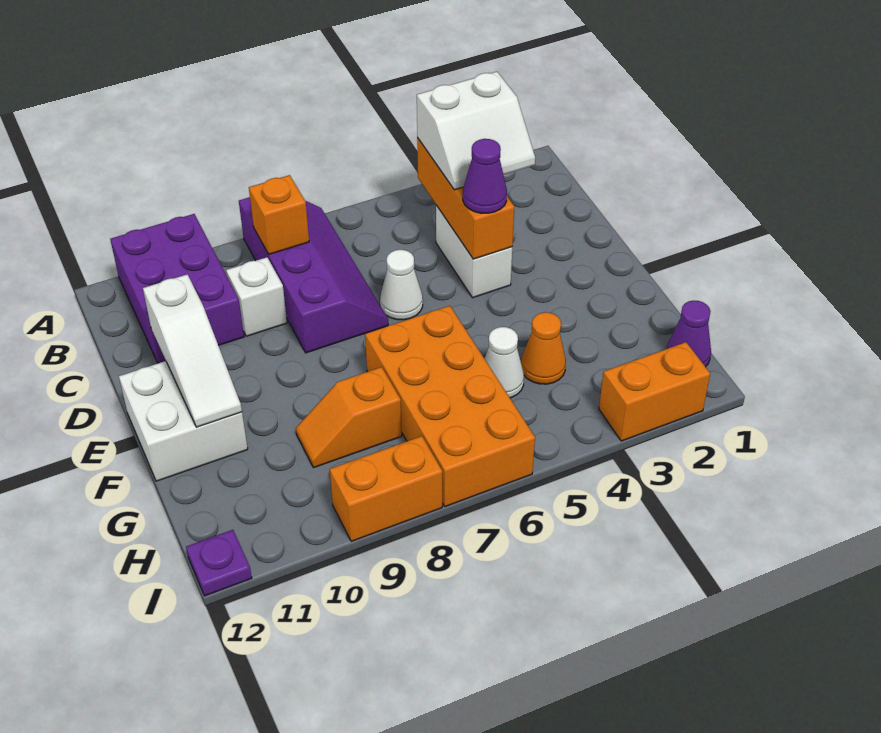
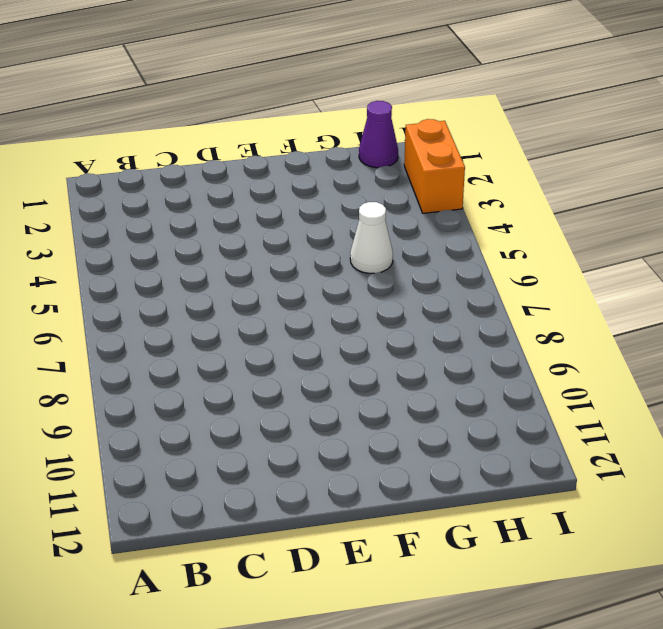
none -> purple slope A7:D8 level 1 top 8
none -> purple brick A10:C11 level 1
none -> white brick C4:D4 level 1

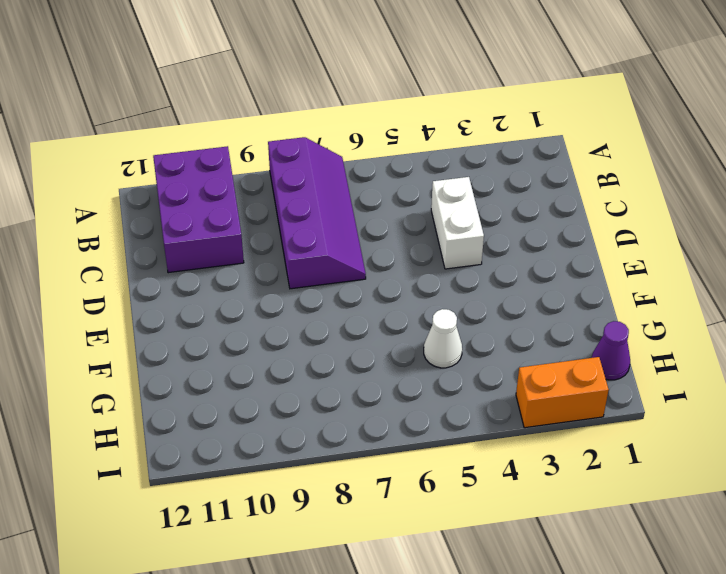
none -> white brick C9 level 1
none -> white cone D6 level 1
none -> white brick E11:F12 level 1

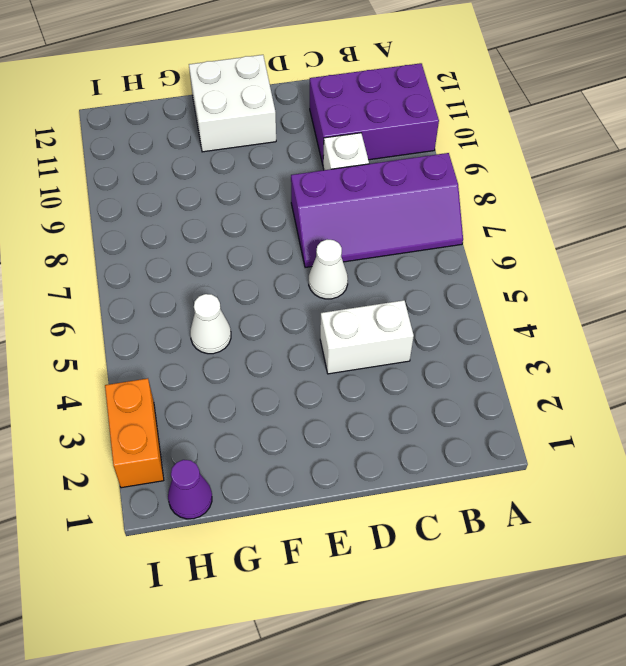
none -> orange brick F6:I7 level 1
none -> orange cone G4 level 1
none -> orange slope G8:G9 level 1 top 8

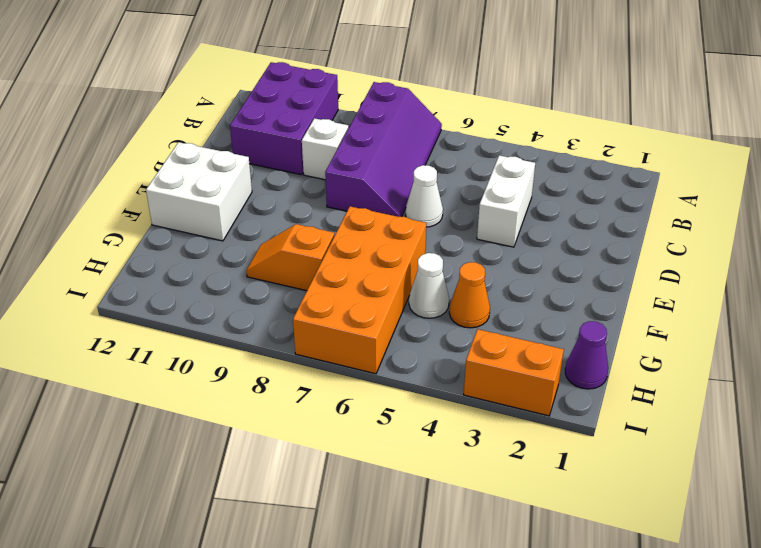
none -> orange brick I8:I9 level 1
none -> purple plate I12 level 1
none -> orange brick B4:D4 level 2

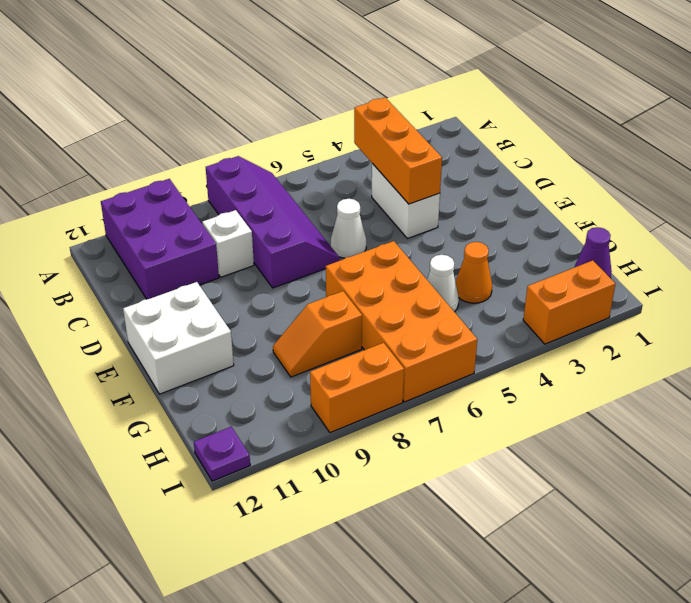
none -> orange brick B8 level 2
none -> white slope D11:F11 level 2 top D
none -> white slope B3:C4 level 3 top B

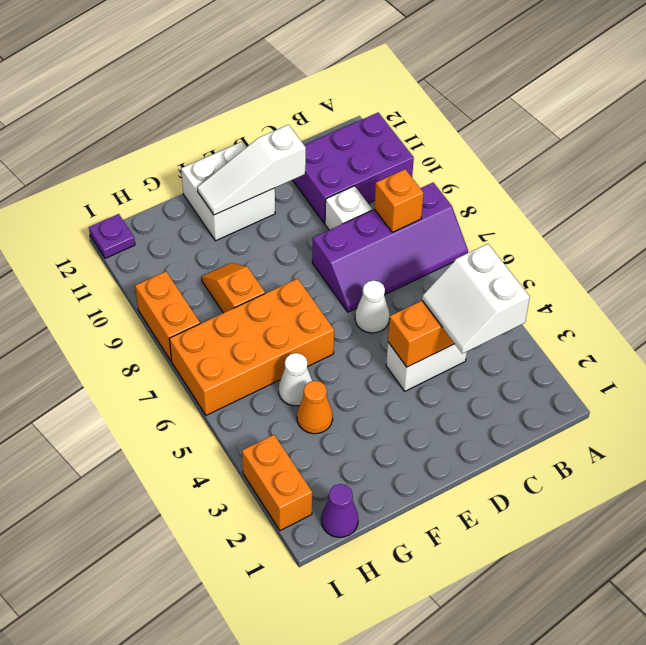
none -> purple cone D4 level 3

